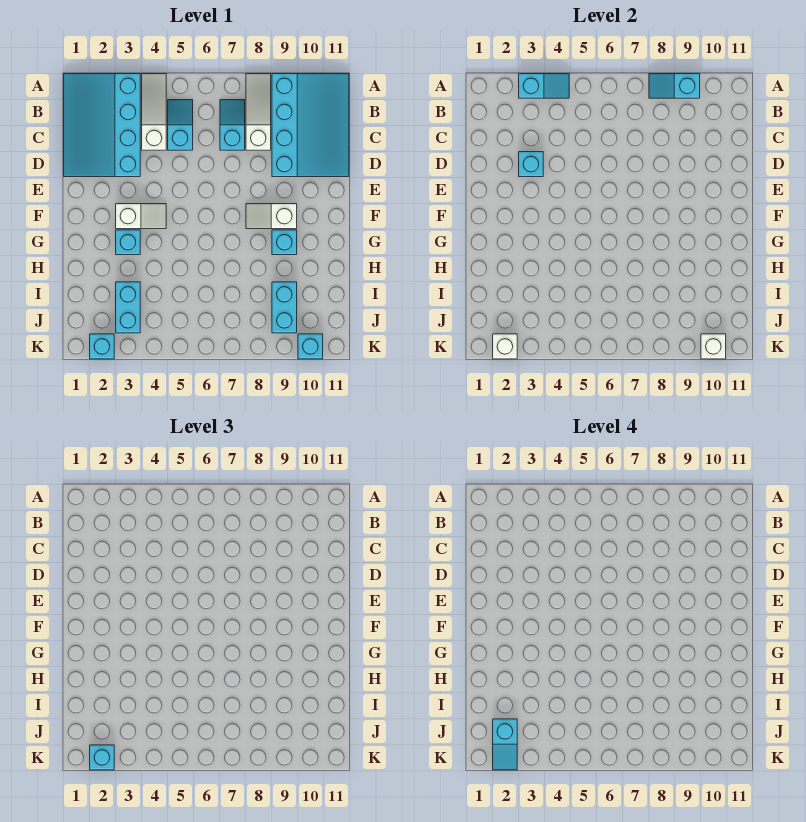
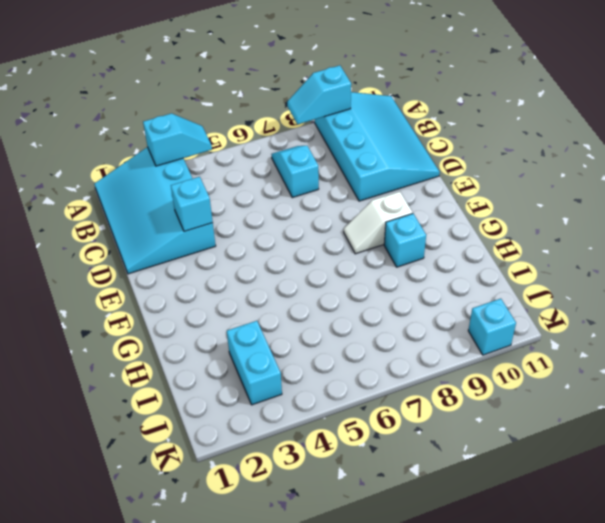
none -> white slope A4:C4 level 1 top C
none -> white slope A8:C8 level 1 top C
none -> cyan slope B5:C5 level 1 top C

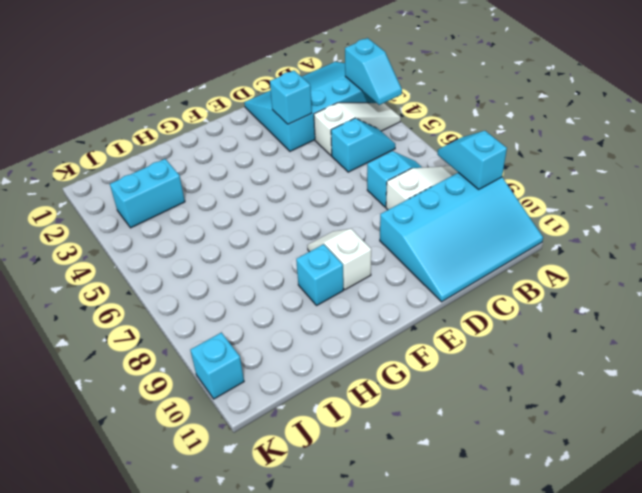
none -> white slope F3:F4 level 1 top 3
none -> cyan brick G3 level 1
none -> cyan brick I9:J9 level 1

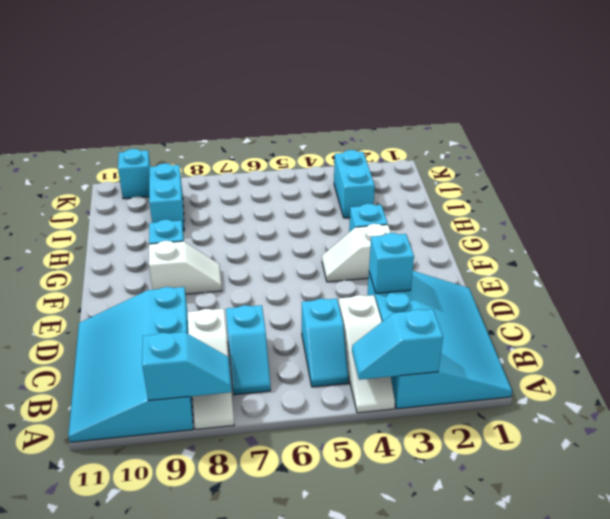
none -> cyan brick K2 level 1
none -> white brick K2 level 2
none -> white brick K10 level 2

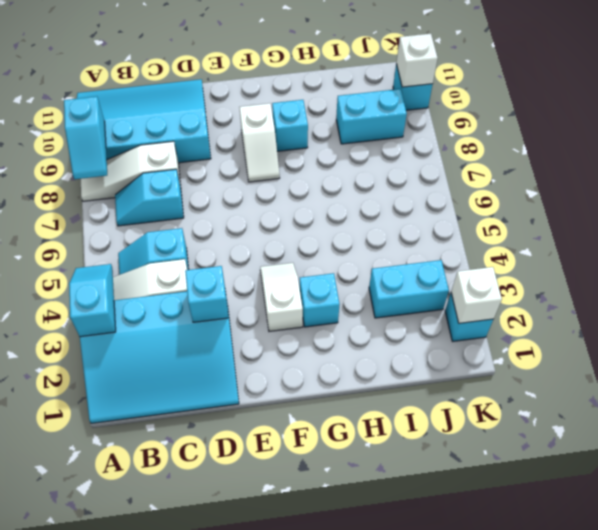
none -> cyan brick K2 level 3
none -> cyan slope J2:K2 level 4 top J

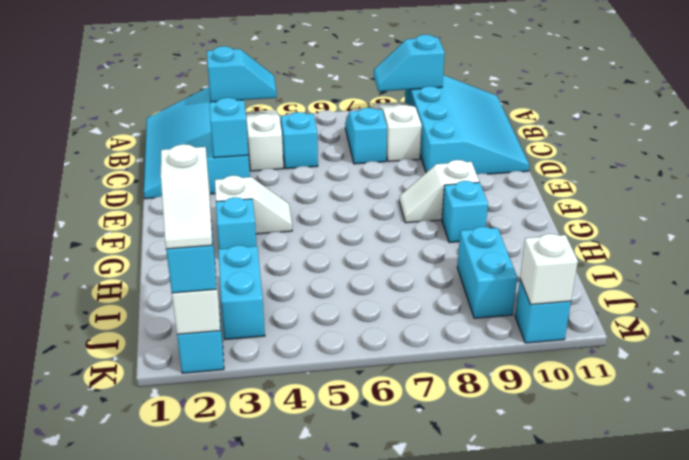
white slope J2:K2 level 4 top J -> cyan slope J2:K2 level 4 top J

